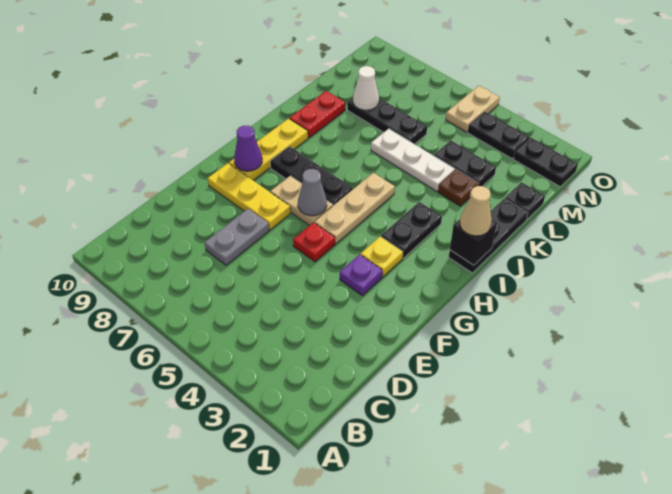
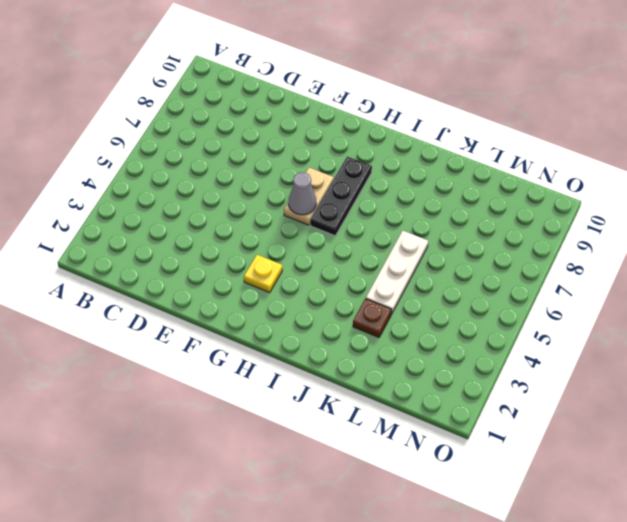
none -> grey plate D7:E7 level 1
none -> purple plate F3 level 1
none -> red plate F5 level 1

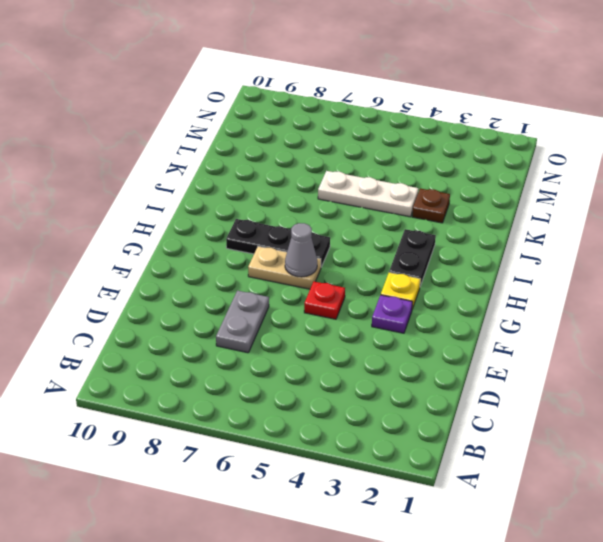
none -> yellow plate F7:F9 level 1
none -> tan plate G5:I5 level 1
none -> yellow plate G9:I9 level 1

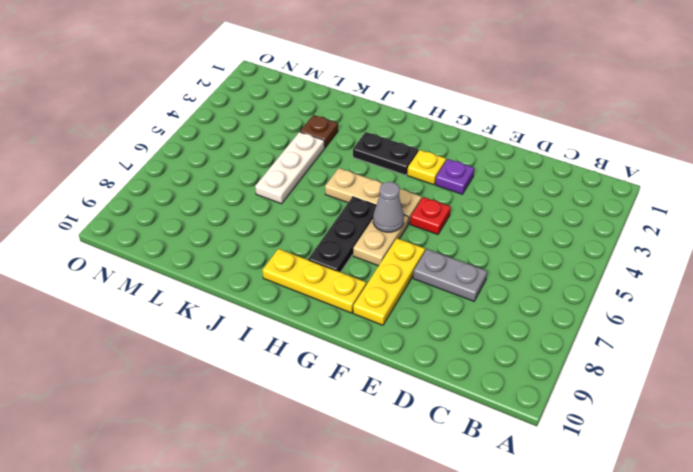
none -> black plate I1:K1 level 1
none -> red plate J9:K9 level 1
none -> black plate L1 level 1

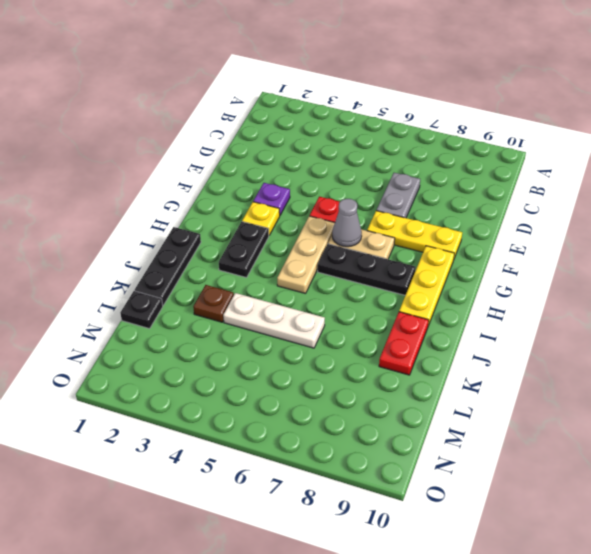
none -> black plate L3:L4 level 1
none -> black plate L6:L8 level 1
none -> black plate N1:N2 level 1

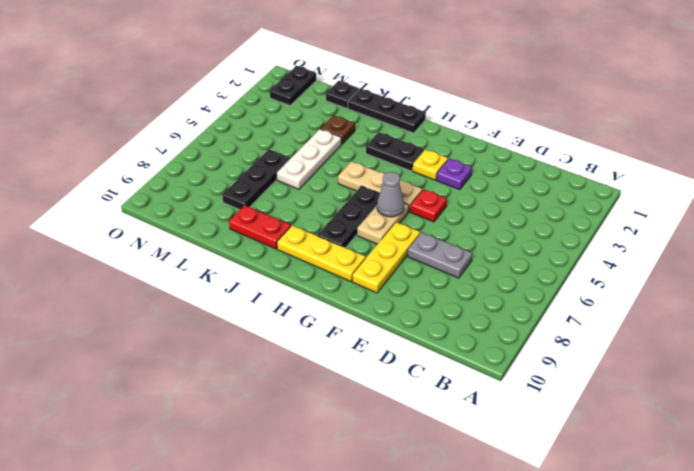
none -> black plate L3:L4 level 1
none -> black plate N3:N4 level 1
none -> tan plate N5:O5 level 1

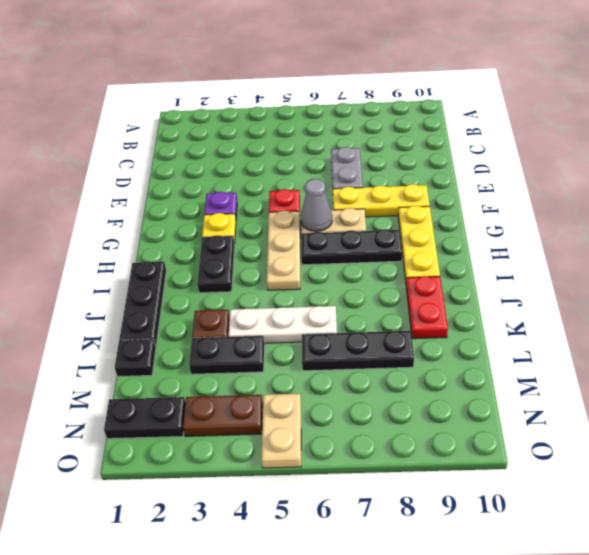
brown plate N3:N4 level 1 -> black plate N3:N4 level 1
none -> purple cone G9 level 2
none -> black brick I1 level 2
none -> white cone L8 level 2

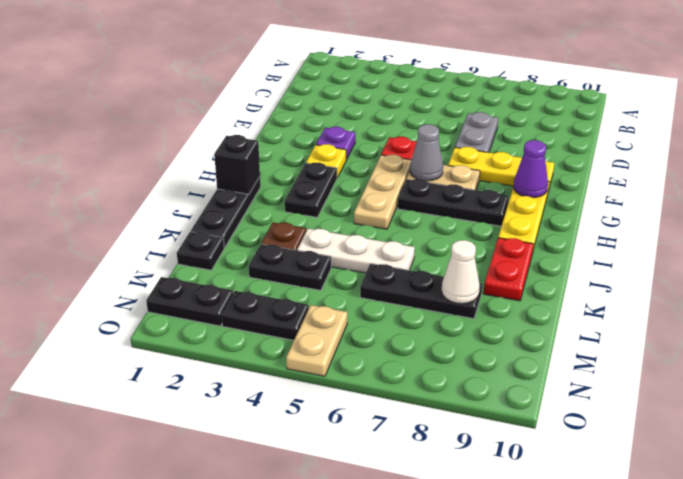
none -> tan cone I1 level 3

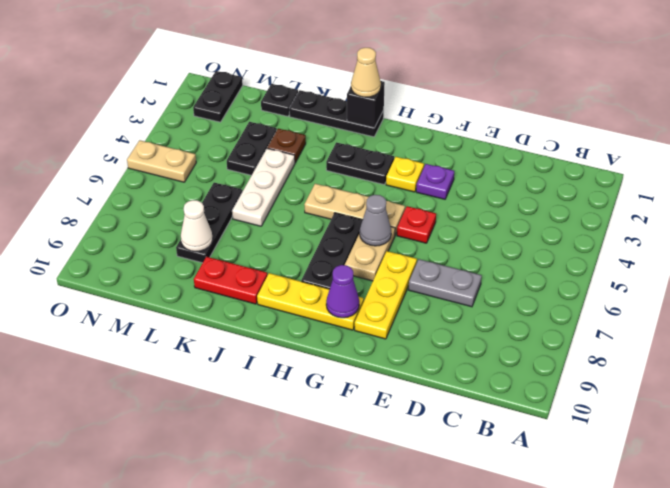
none -> black plate N3:N4 level 1

